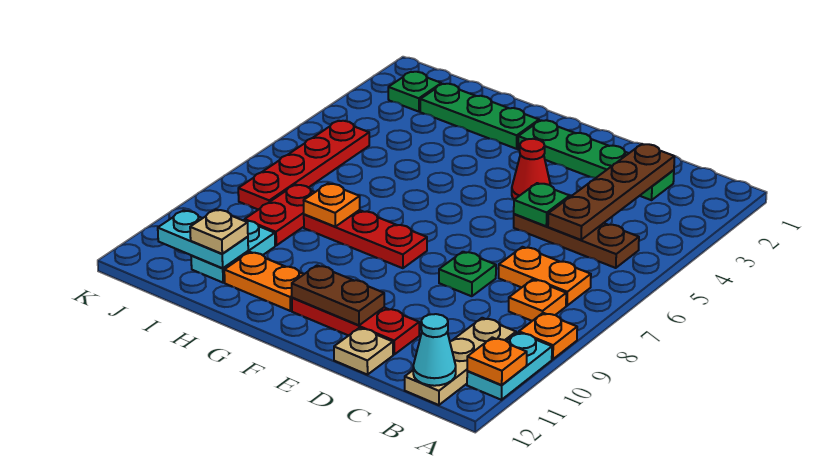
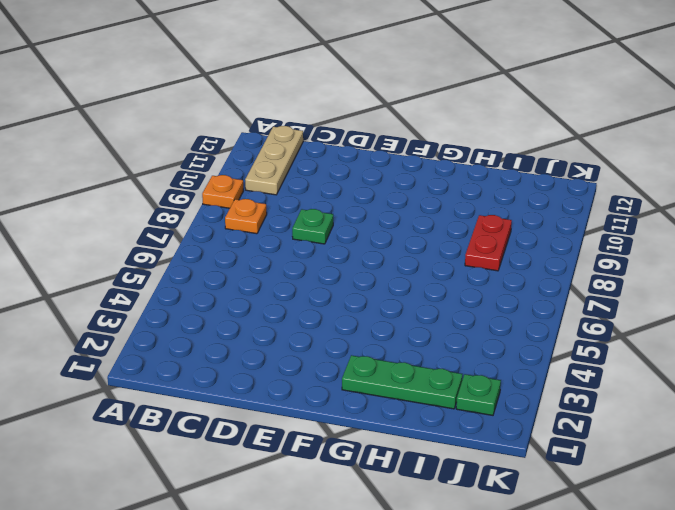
none -> cyan plate A10:A11 level 1
none -> brown plate B5:D5 level 1
none -> orange plate B7:C7 level 1

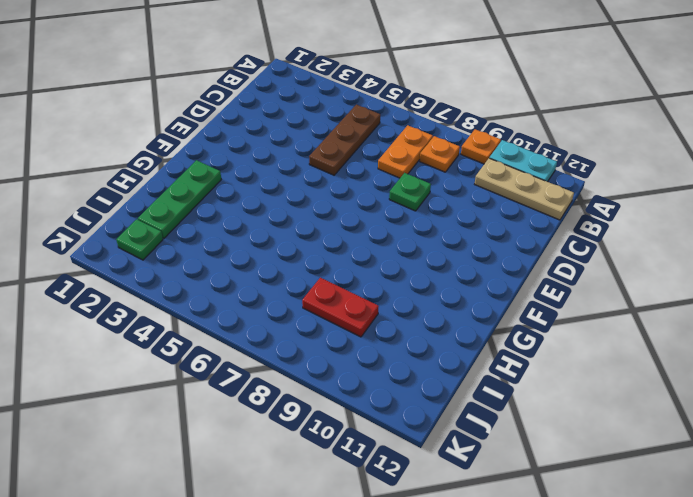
none -> green plate C2:F2 level 1
none -> red plate D11:F11 level 1
none -> tan plate D12 level 1

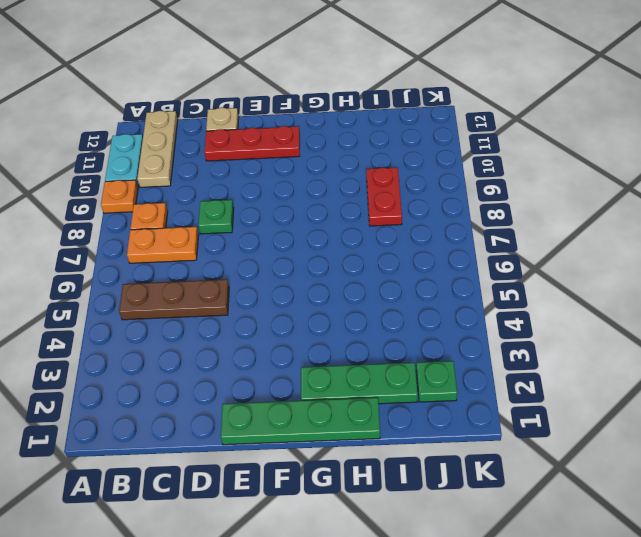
green plate E1:H1 level 1 -> green plate C2:F2 level 1
none -> red cone E4 level 1
none -> red plate F8:H8 level 1
none -> orange plate G11:H11 level 1

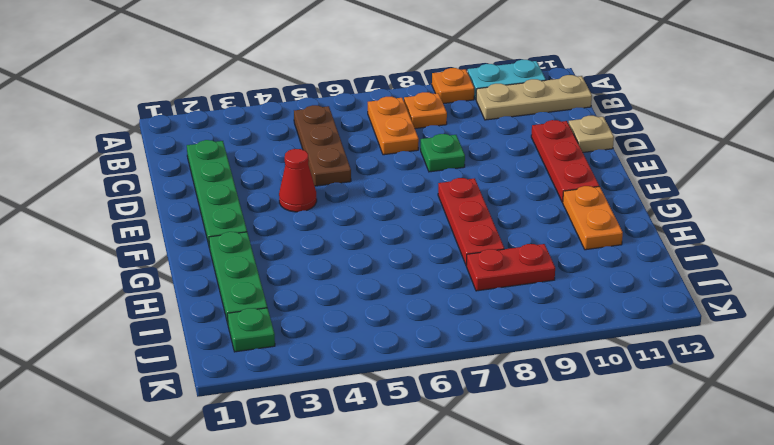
none -> cyan plate I10:I11 level 1
none -> red plate J5:J8 level 1
none -> orange plate A11 level 2

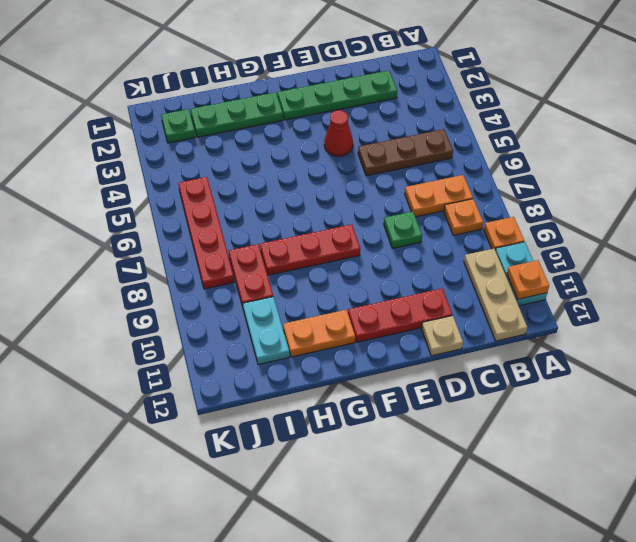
none -> cyan cone B12 level 2
none -> brown plate C2:C5 level 2
none -> green plate D5 level 2

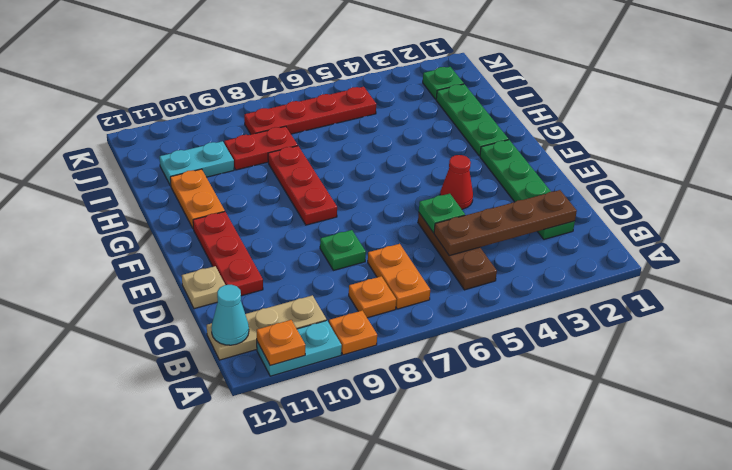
none -> brown plate E11:F11 level 2
none -> orange plate H8 level 2
none -> cyan plate I11:J11 level 2

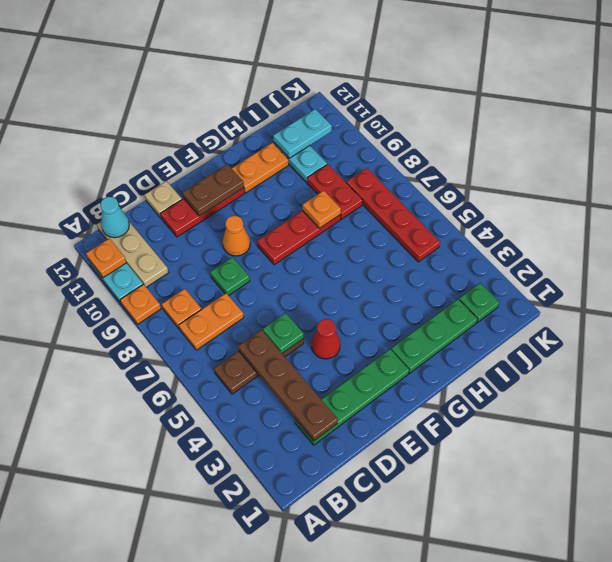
orange cone E9 level 1 -> none
none -> tan plate I11 level 3

